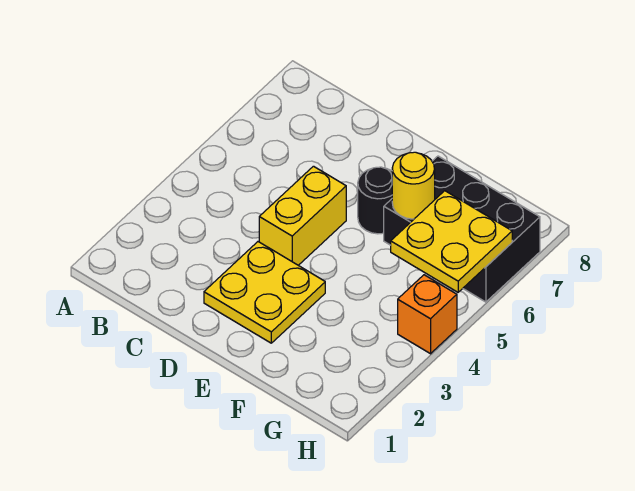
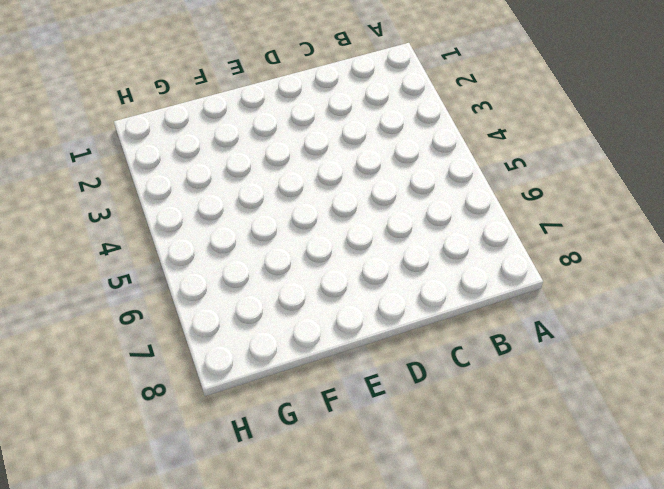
none -> yellow plate D2:E3 level 1
none -> yellow brick D4:D5 level 1

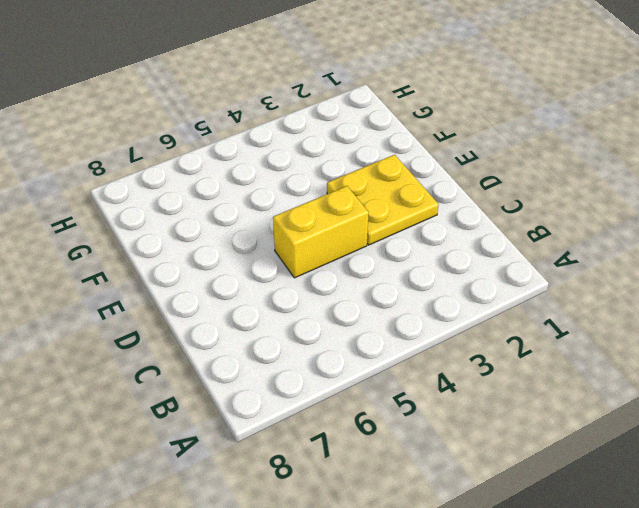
none -> black round brick E6 level 1
none -> black brick F6:H7 level 1

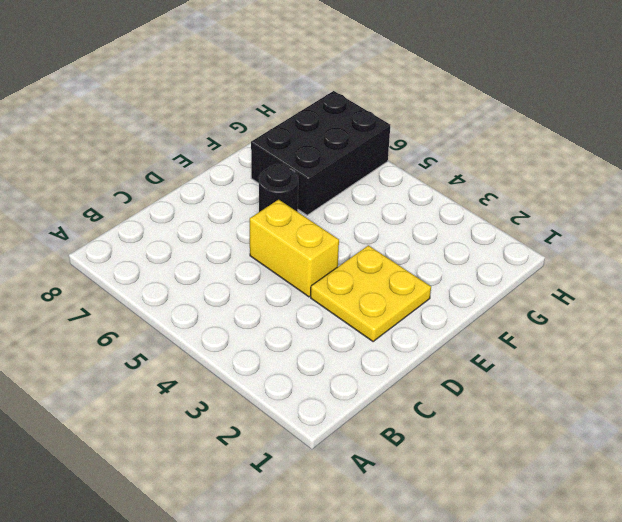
none -> orange brick H4 level 1
none -> yellow round brick F6 level 2

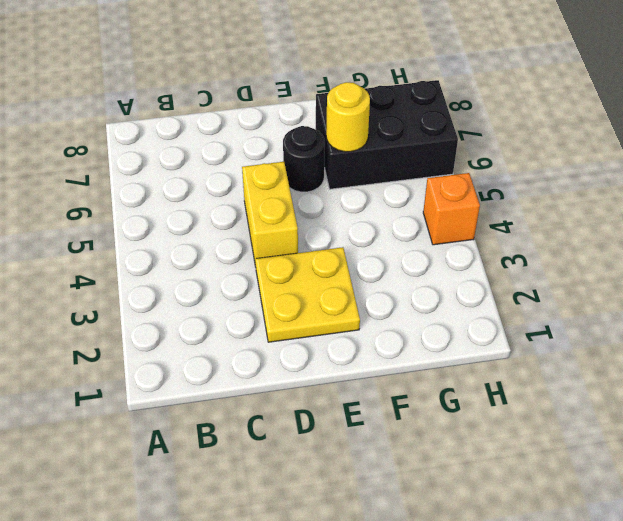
none -> yellow plate G5:H6 level 2

